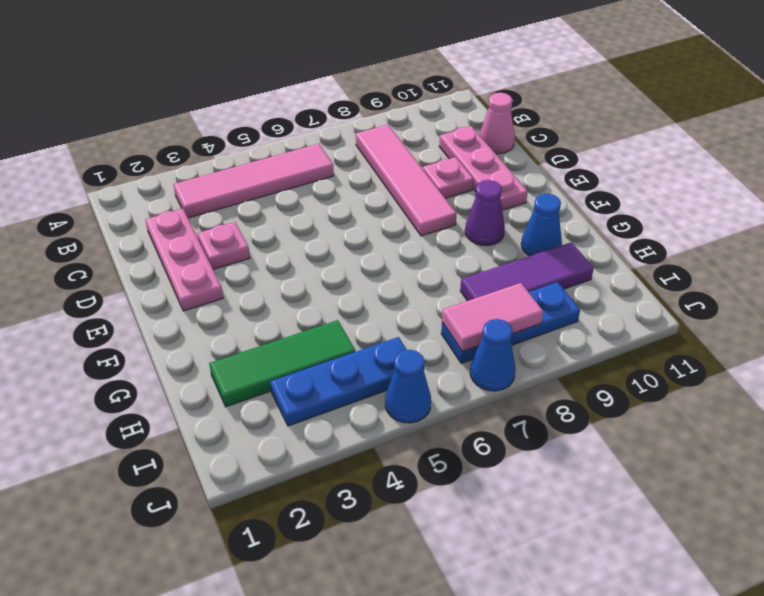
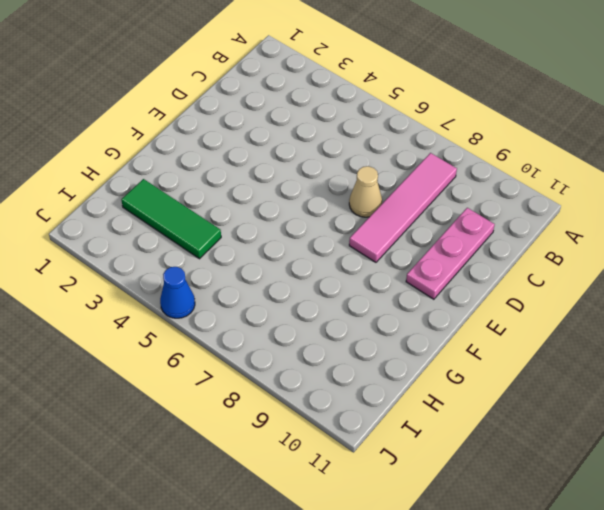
tan cone D7 level 1 -> none
none -> pink tile B3:B6 level 1
none -> pink plate C2:E2 level 1
none -> pink cone C11 level 1

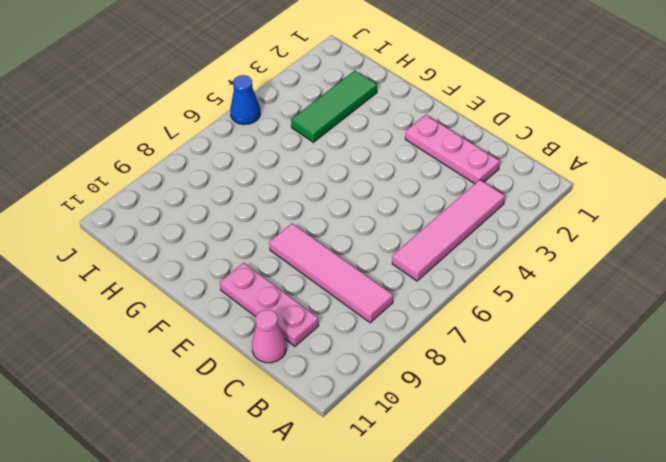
none -> pink plate D3 level 1
none -> pink plate D9 level 1
none -> purple cone F9 level 1

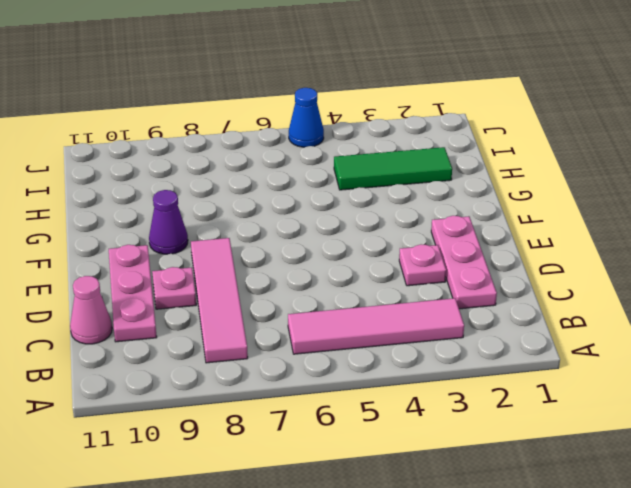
none -> blue cone G10 level 1
none -> purple tile H8:H10 level 1
none -> blue plate I3:I5 level 1

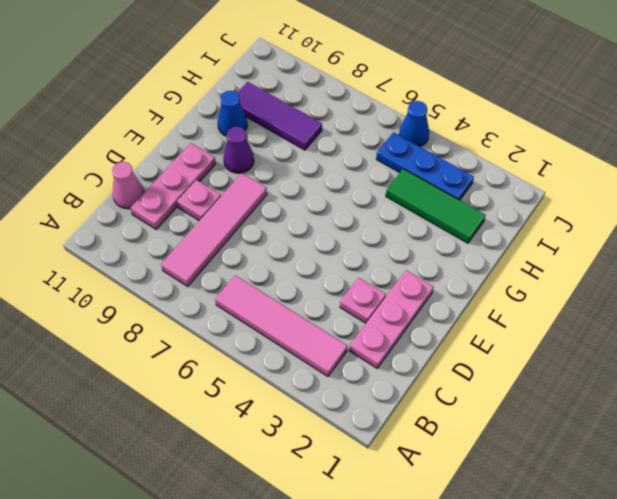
none -> blue plate I7:I9 level 1
none -> blue cone J7 level 1
none -> pink tile I7:I8 level 2

